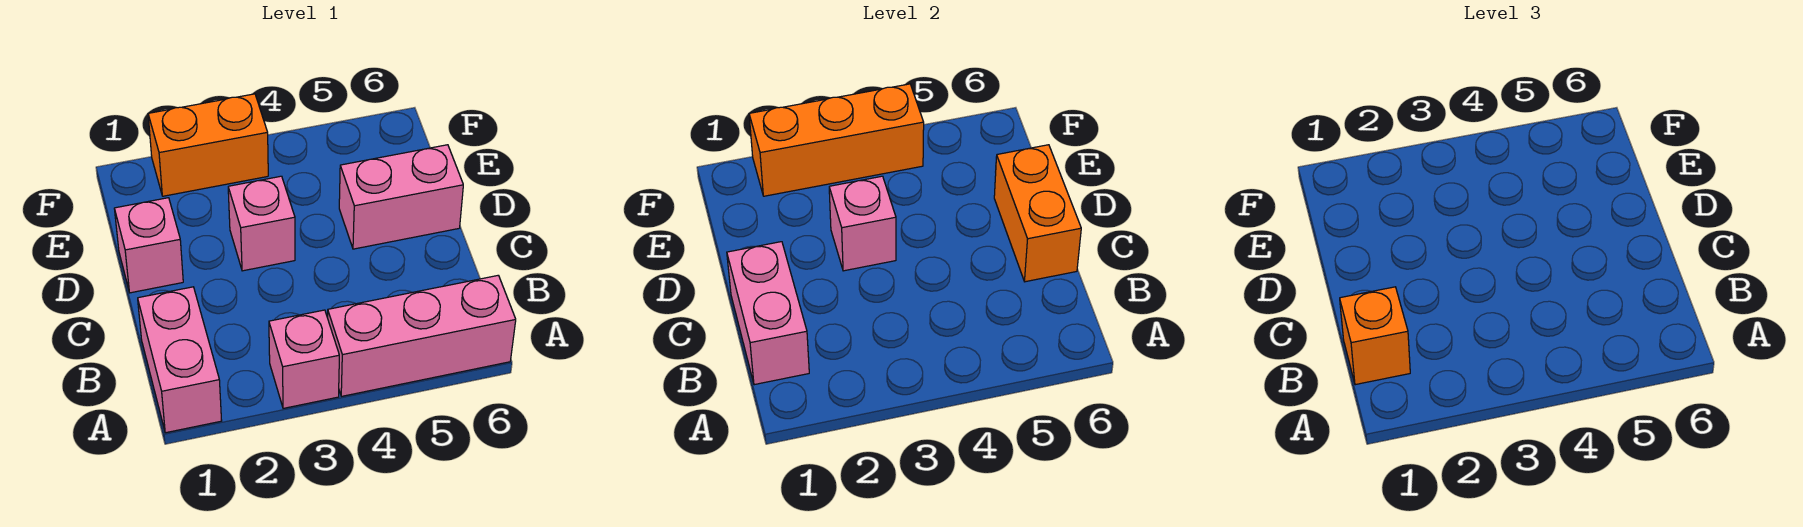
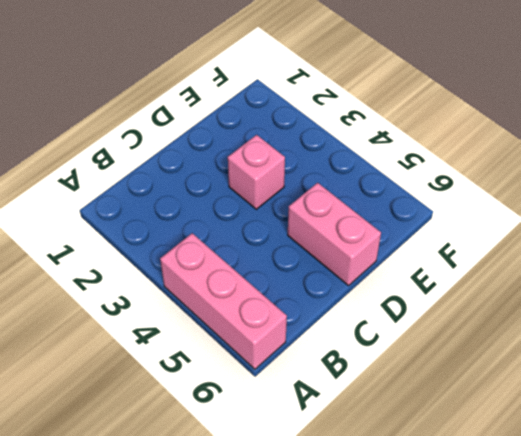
none -> pink brick A1:B1 level 1
none -> pink brick A3 level 1
none -> pink brick D1 level 1

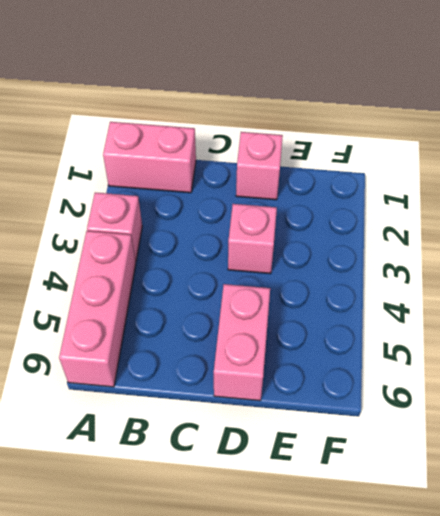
none -> orange brick F2:F3 level 1
none -> pink brick B1:C1 level 2
none -> orange brick C6:D6 level 2

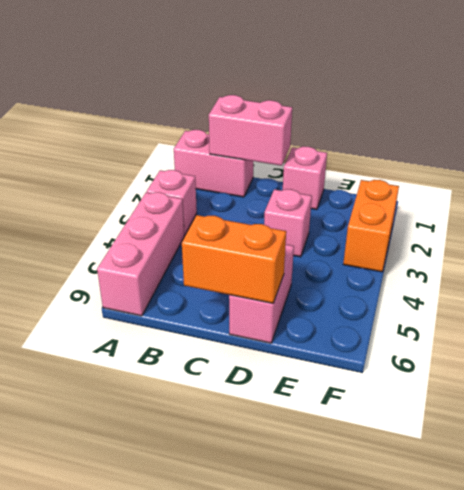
none -> pink brick D3 level 2
none -> orange brick F2:F4 level 2
none -> orange brick B1 level 3

